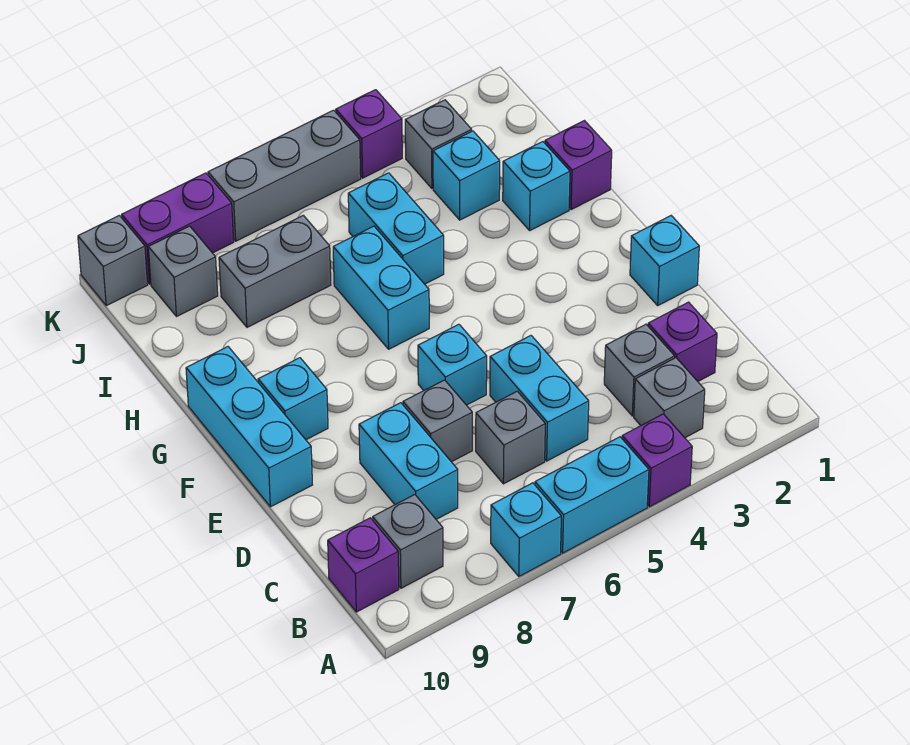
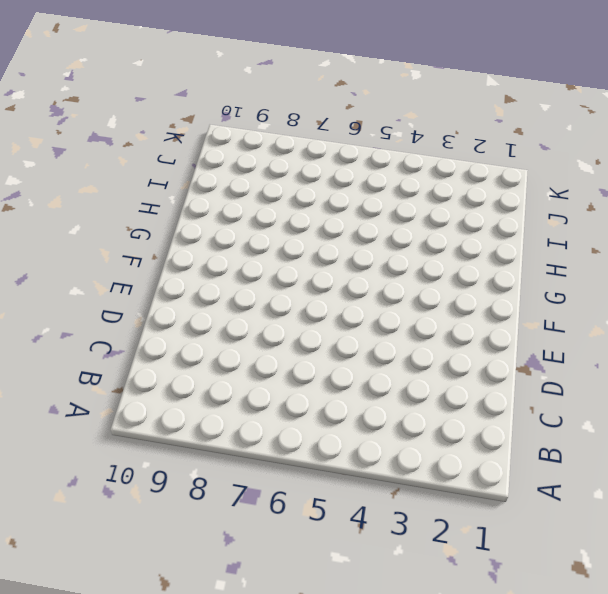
none -> purple brick A4 level 1
none -> cyan brick A5:A6 level 1
none -> cyan brick A7 level 1

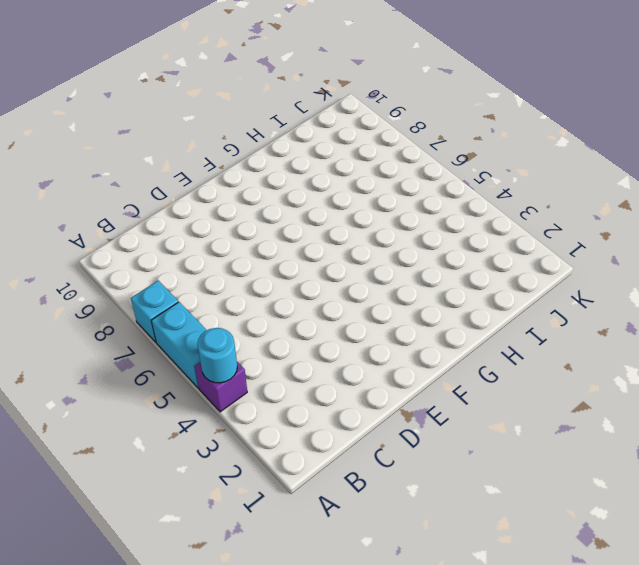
cyan round brick A4 level 2 -> none
none -> grey brick B3 level 1
none -> grey brick B9 level 1
none -> purple brick B10 level 1

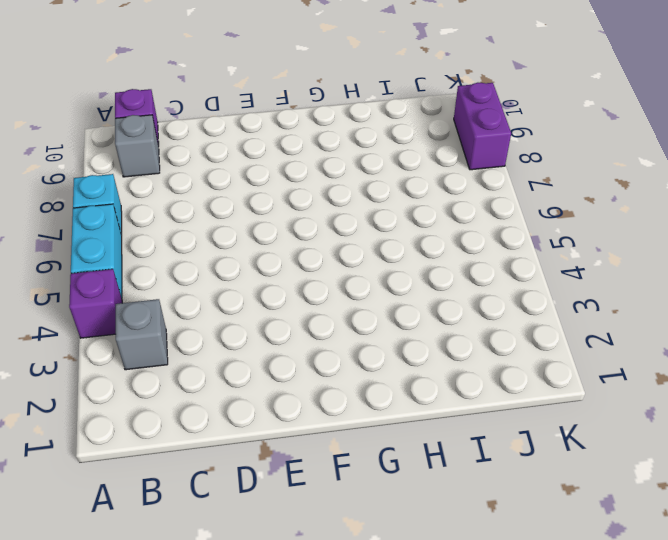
none -> purple brick C2 level 1
none -> grey brick C3 level 1
none -> cyan brick C5:D5 level 1

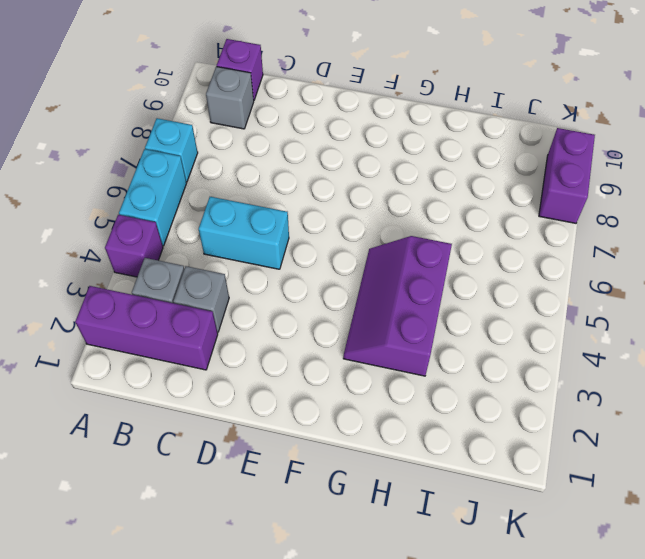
purple brick A2:C2 level 1 -> purple brick C2 level 1
purple slope G3:H5 level 1 top H -> cyan brick H5:I5 level 1
none -> grey brick C6 level 1
none -> cyan brick C8:D8 level 1
none -> grey brick D7 level 1

